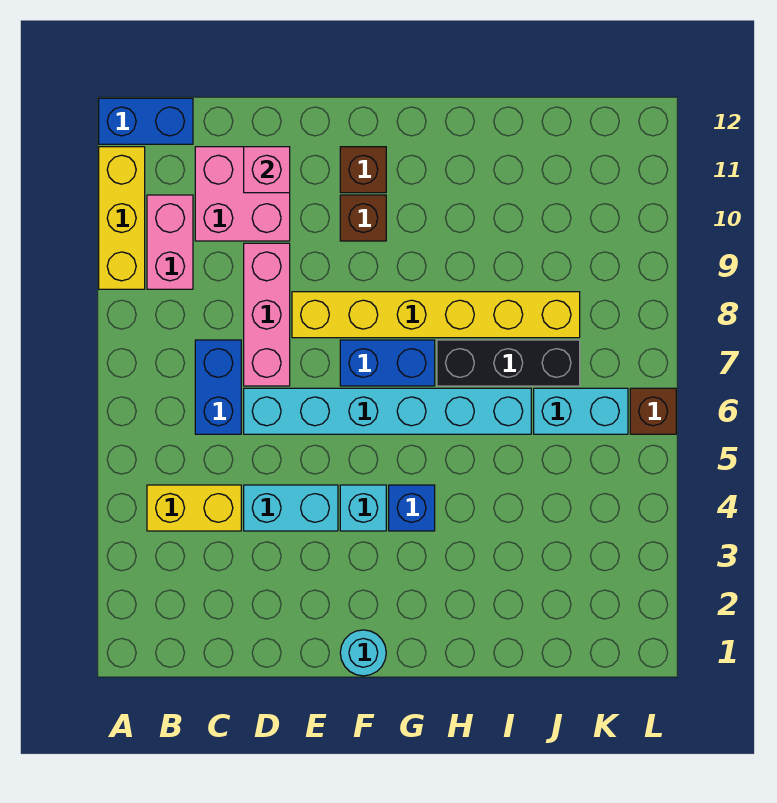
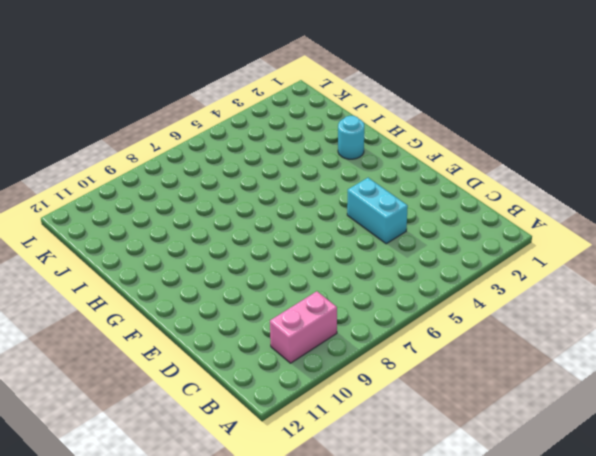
cyan round brick H2 level 1 -> cyan round brick F1 level 1
none -> yellow brick A9:A11 level 1
none -> blue brick A12:B12 level 1
none -> yellow brick B4:C4 level 1

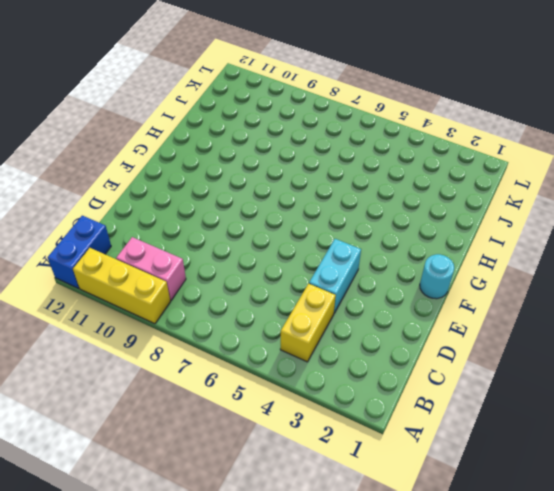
none -> blue brick C6:C7 level 1
none -> pink brick C10:D11 level 1
none -> cyan brick D6:I6 level 1

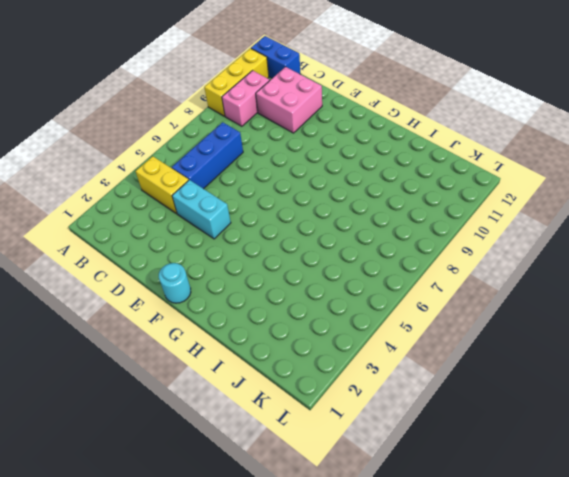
blue brick C5:C7 level 1 -> blue brick C6:C7 level 1
none -> cyan brick D6:I6 level 1
none -> pink brick D7:D9 level 1
none -> yellow brick E8:J8 level 1

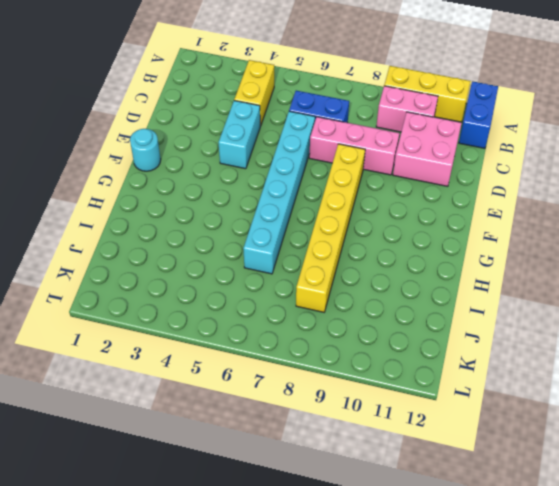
none -> cyan brick F4 level 1
none -> blue brick F7:G7 level 1
none -> brown brick F10 level 1

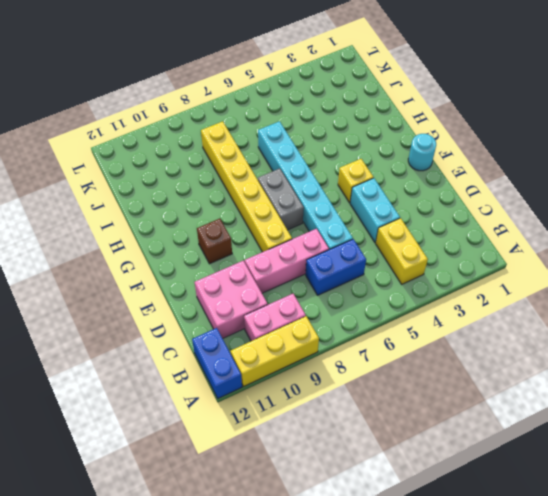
yellow brick F4 level 1 -> cyan brick F4 level 1
grey brick F7:G7 level 1 -> blue brick F7:G7 level 1
none -> brown brick F11 level 1
none -> blue brick G4 level 1
none -> black brick H7:J7 level 1

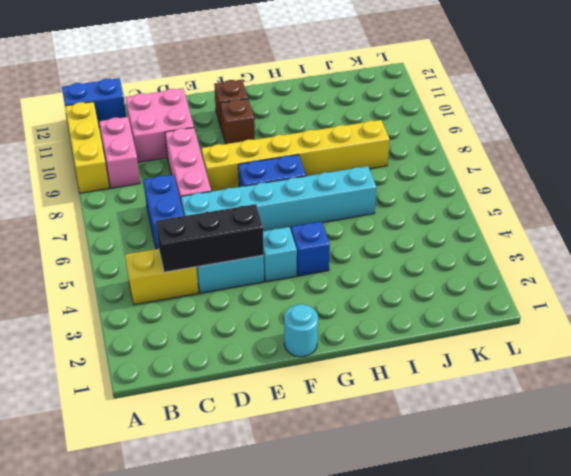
black brick C4:E4 level 2 -> black brick H7:J7 level 1
none -> cyan brick J6:K6 level 1
none -> brown brick L6 level 1
none -> pink brick D11 level 2

